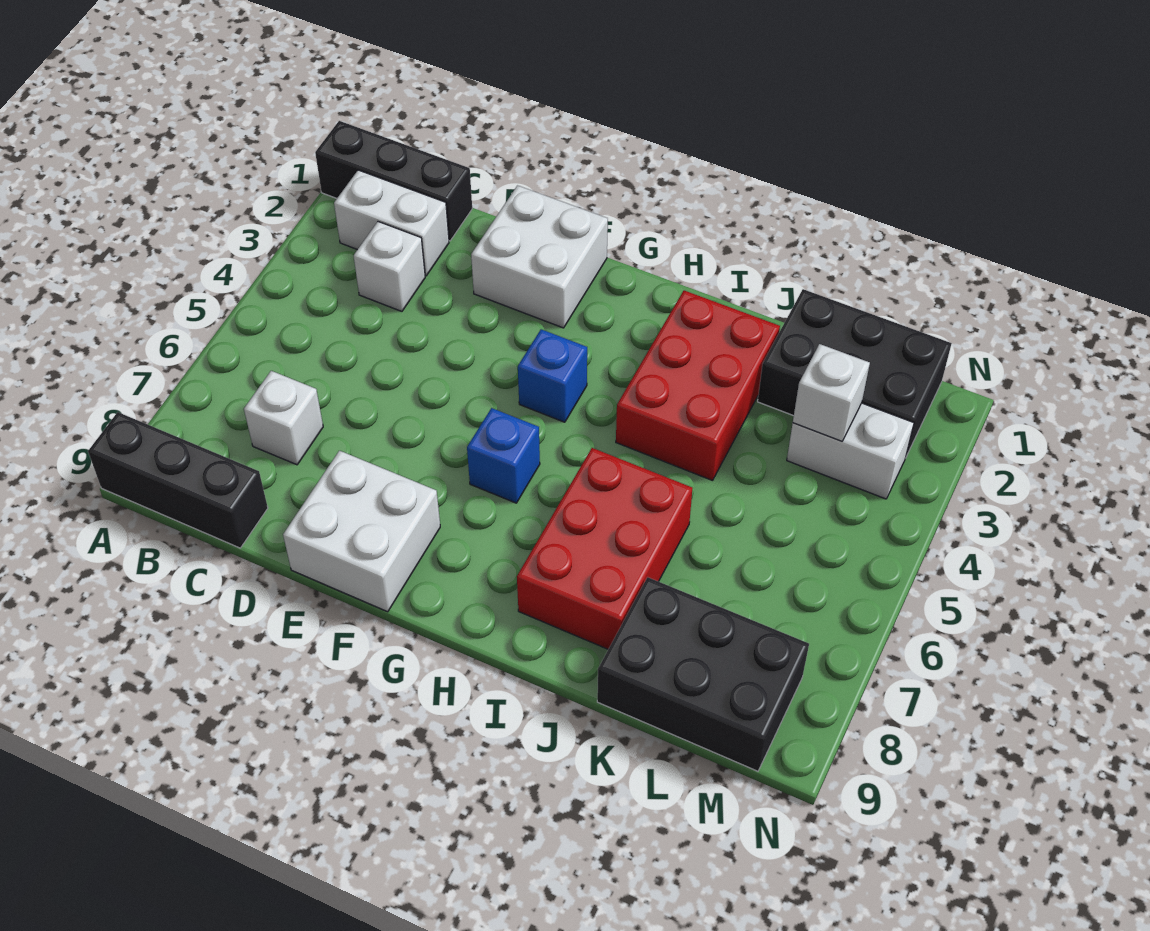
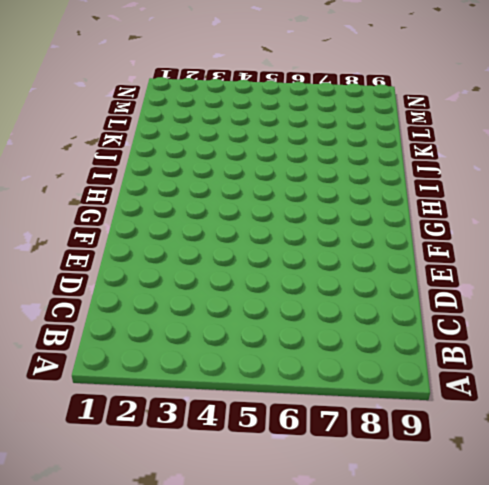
none -> black brick A1:C1 level 1
none -> black brick A9:C9 level 1
none -> white brick B2:C2 level 1

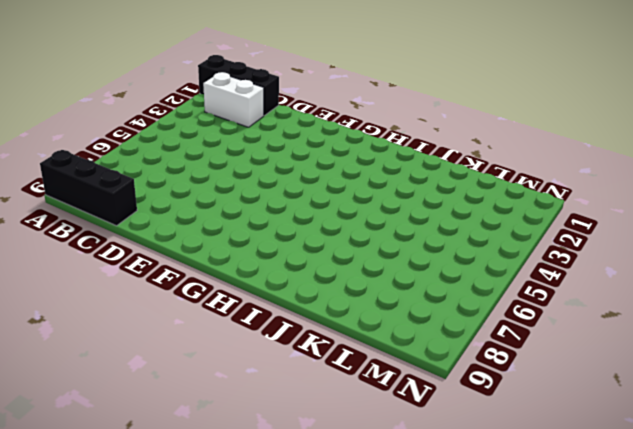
none -> white brick C3 level 1
none -> white brick C7 level 1
none -> white brick E1:F2 level 1

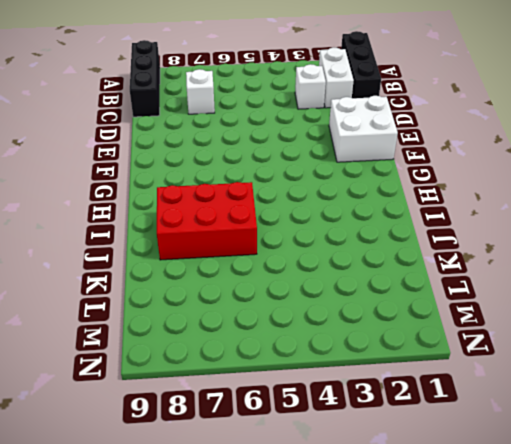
none -> white brick E8:F9 level 1
none -> blue brick G4 level 1
none -> blue brick G6 level 1

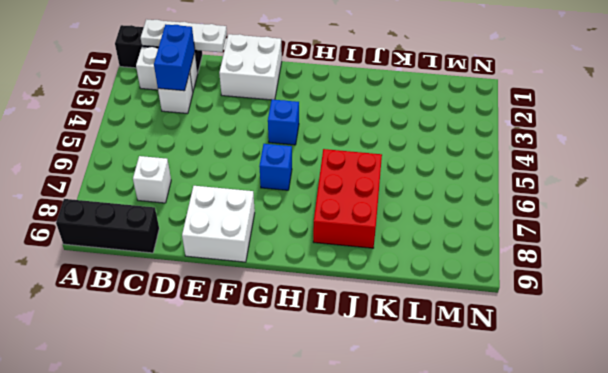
white plate B1:D1 level 2 -> none
blue brick C2:C3 level 2 -> none
none -> red brick I2:J4 level 1
none -> black brick K1:M2 level 1
none -> black brick K8:M9 level 1

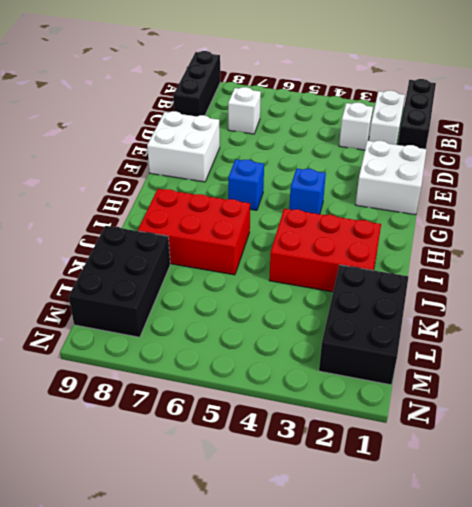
none -> white brick L3:M3 level 1
none -> white brick L3 level 2

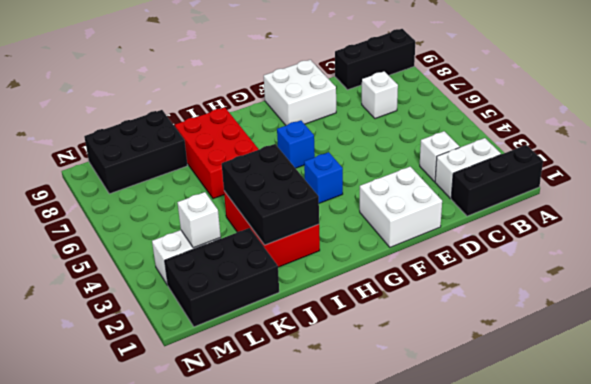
black brick I2:J4 level 2 -> none

